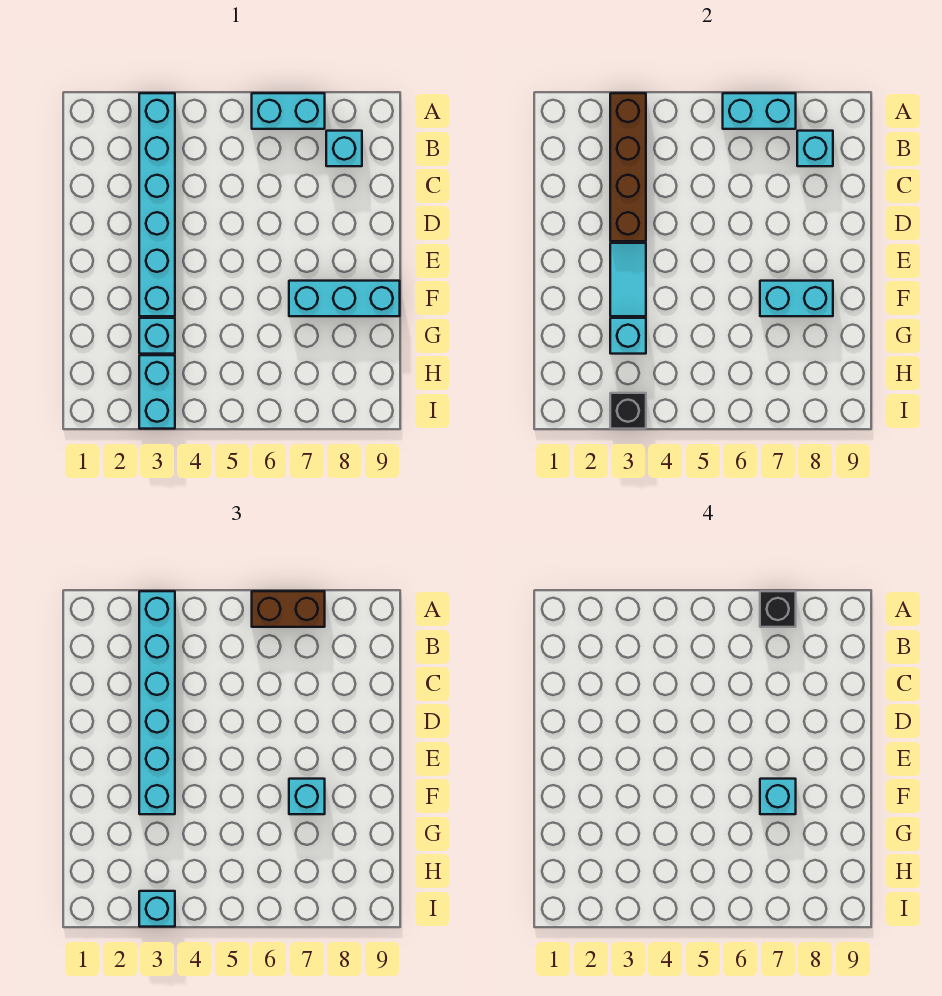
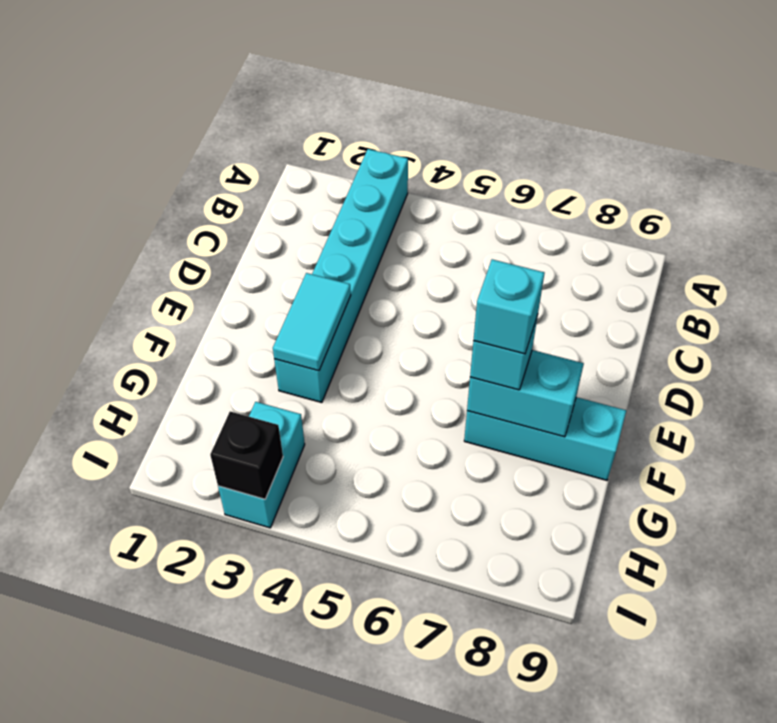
none -> cyan brick A6:A7 level 1
none -> cyan brick B8 level 1
none -> cyan brick G3 level 1

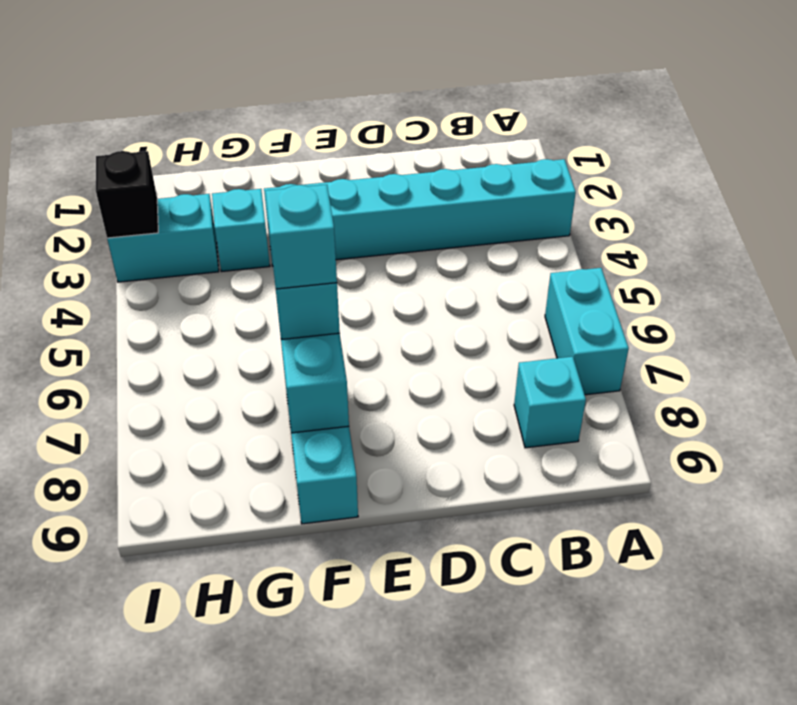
none -> brown brick A3:D3 level 2
none -> cyan brick A6:A7 level 2
none -> cyan brick B8 level 2

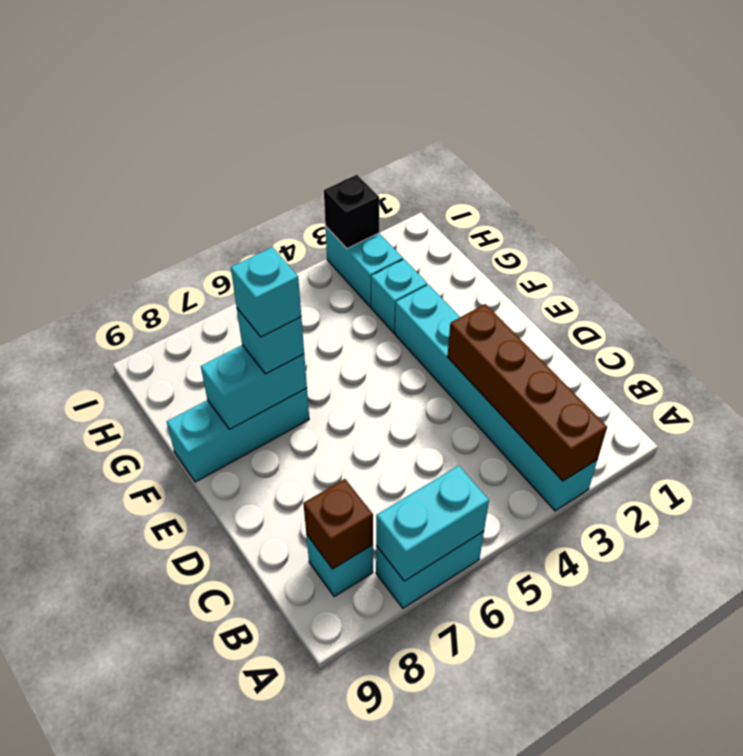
brown brick B8 level 2 -> cyan brick B8 level 2
none -> cyan tile E3:F3 level 2
none -> cyan brick G3 level 2
none -> cyan brick A3:F3 level 3

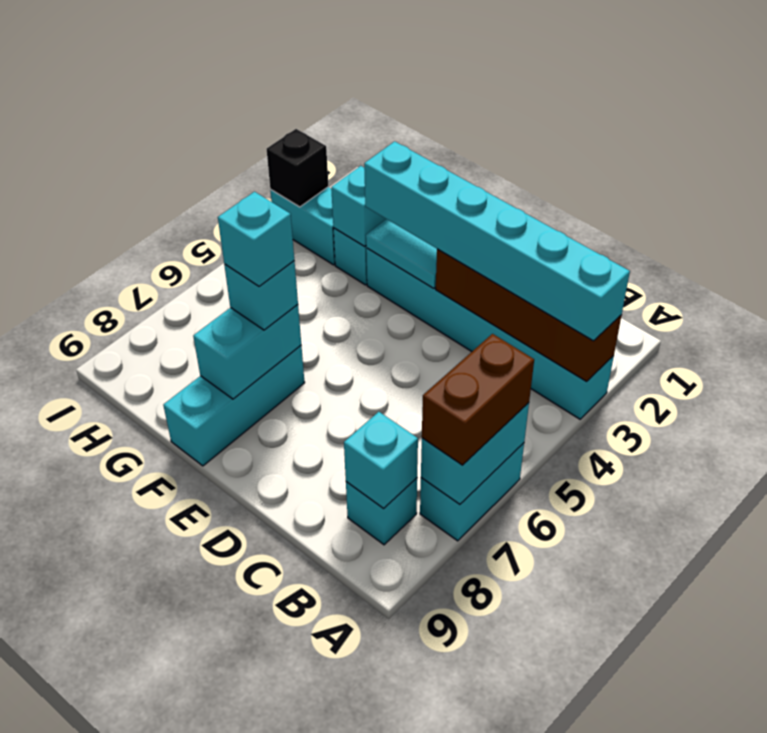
none -> cyan brick I3 level 3
none -> black brick A7 level 4

